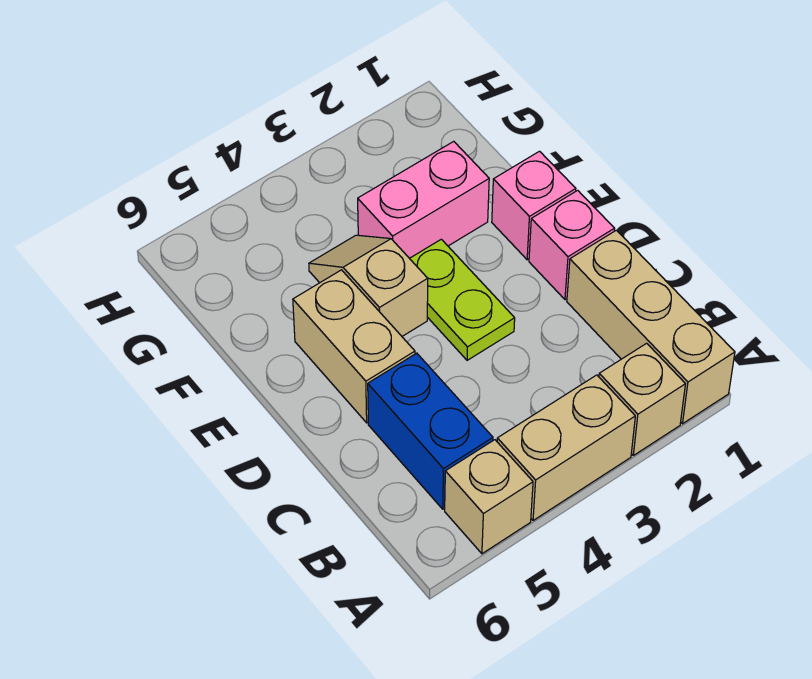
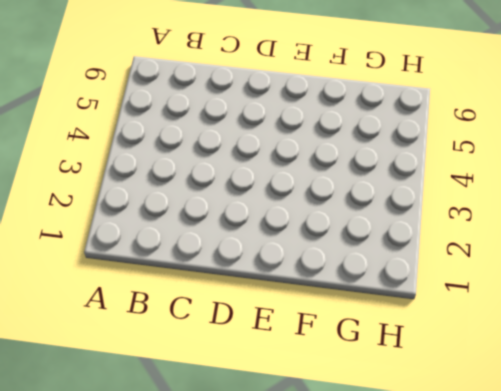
none -> tan brick A1:C1 level 1
none -> tan brick A2 level 1

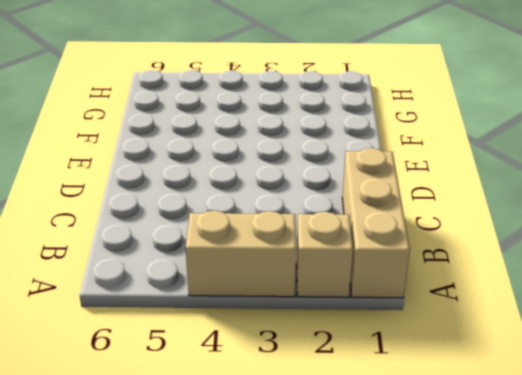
none -> tan brick A5 level 1
none -> blue brick B5:C5 level 1

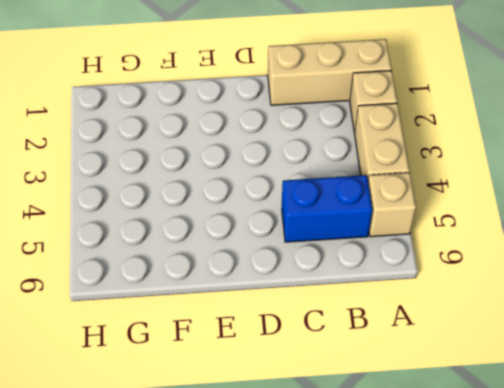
none -> pink brick D1 level 1
none -> lime plate D3:E3 level 1

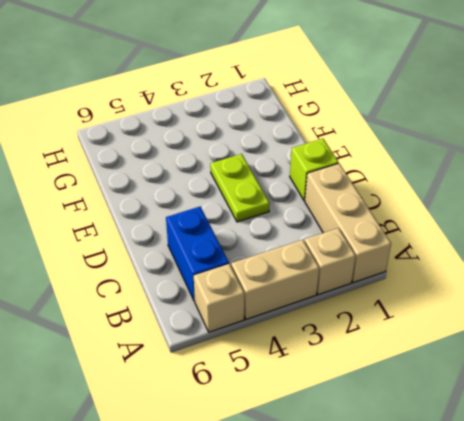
lime brick D1 level 1 -> pink brick D1 level 1
none -> tan brick D5:E5 level 1
none -> pink brick E1 level 1

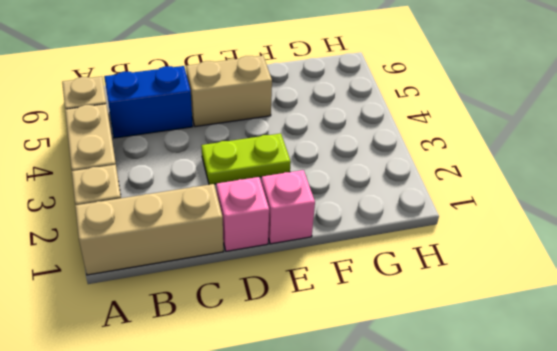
none -> tan slope E4:F4 level 1 top E
none -> pink brick F2:F3 level 1

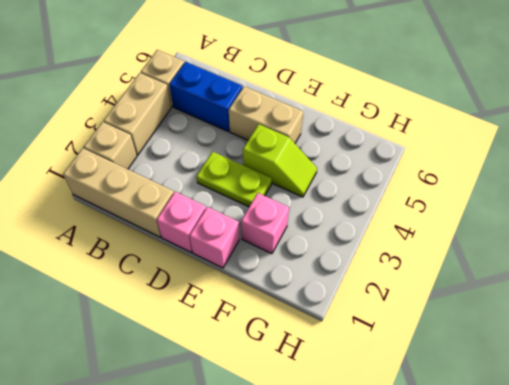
lime slope E4:F4 level 1 top E -> tan slope E4:F4 level 1 top E
pink brick F2 level 1 -> pink brick F2:F3 level 1

